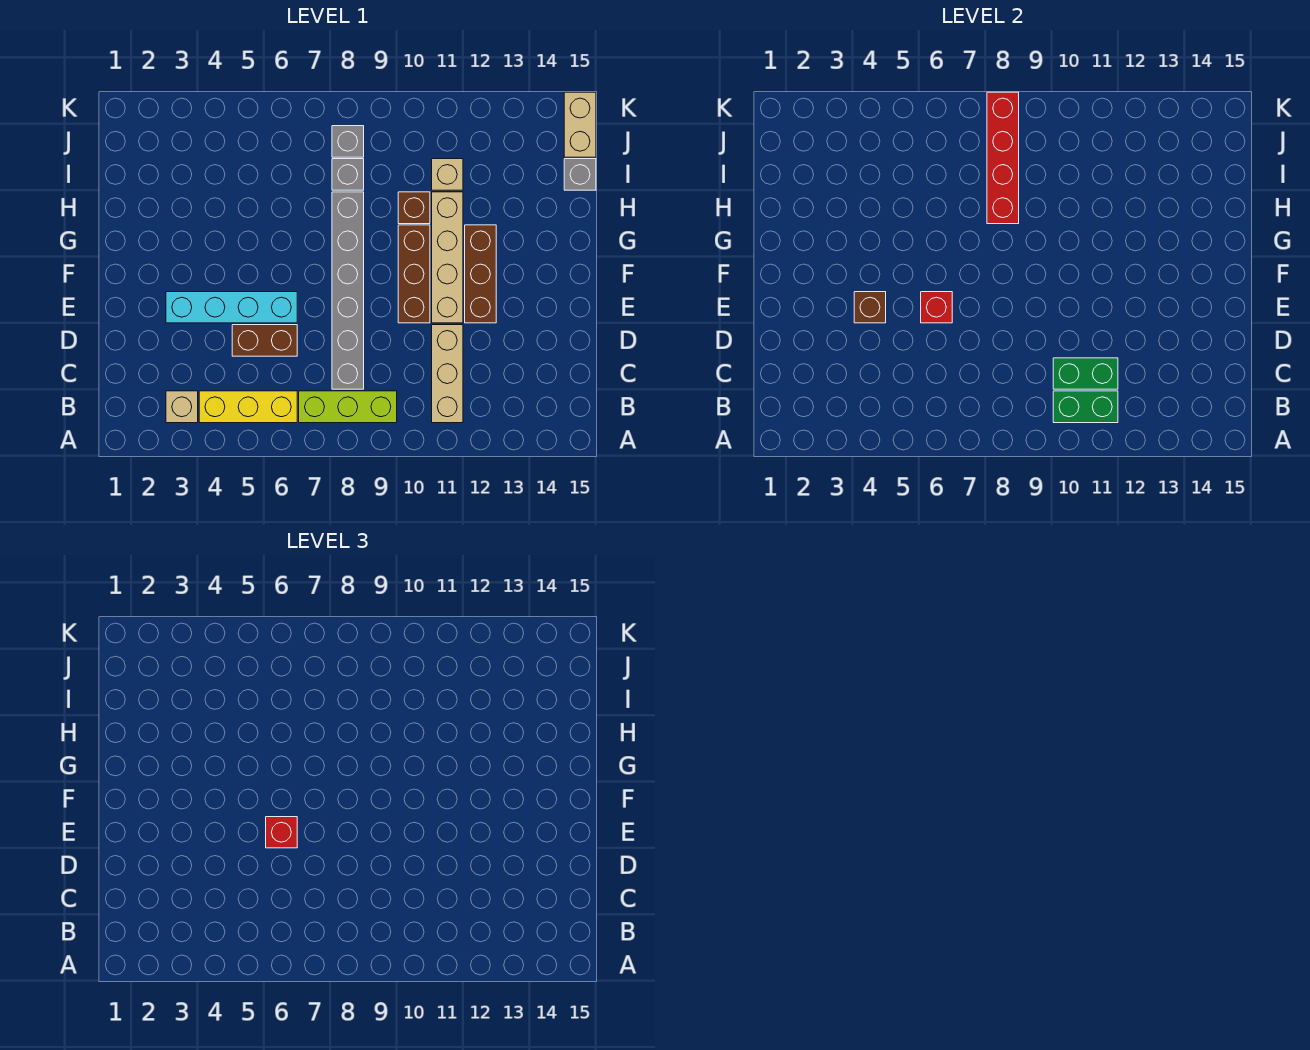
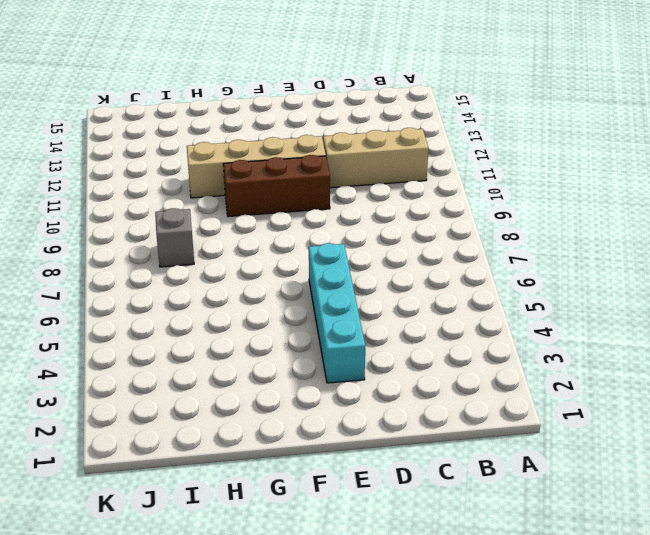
none -> tan brick B3 level 1
none -> yellow brick B4:B6 level 1
none -> lime brick B7:B9 level 1

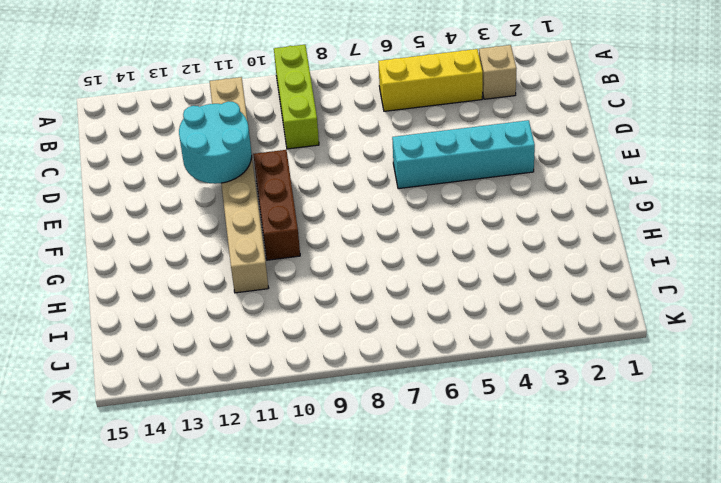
lime brick A9:C9 level 1 -> lime brick B7:B9 level 1
cyan round brick D11:E12 level 2 -> none
none -> grey brick C8:H8 level 1
none -> brown brick D5:D6 level 1
none -> brown brick E12:G12 level 1

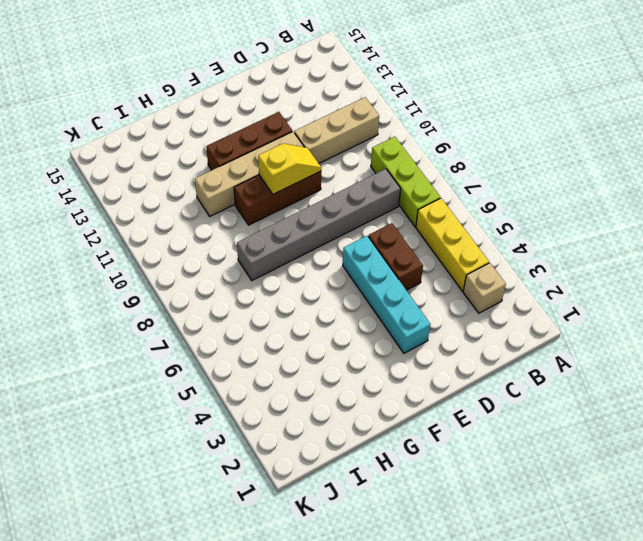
yellow slope E10:F10 level 2 top F -> none
none -> brown brick H10 level 1
none -> grey brick I8 level 1
none -> tan brick I11 level 1

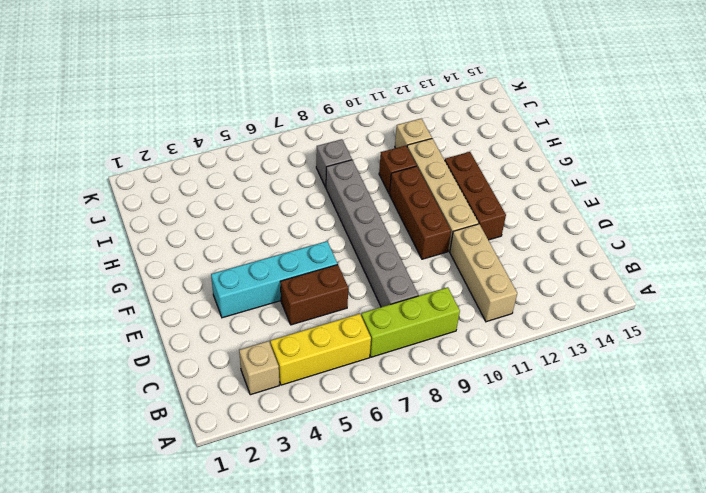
none -> grey brick I15 level 1
none -> grey brick J8 level 1
none -> tan brick J15:K15 level 1

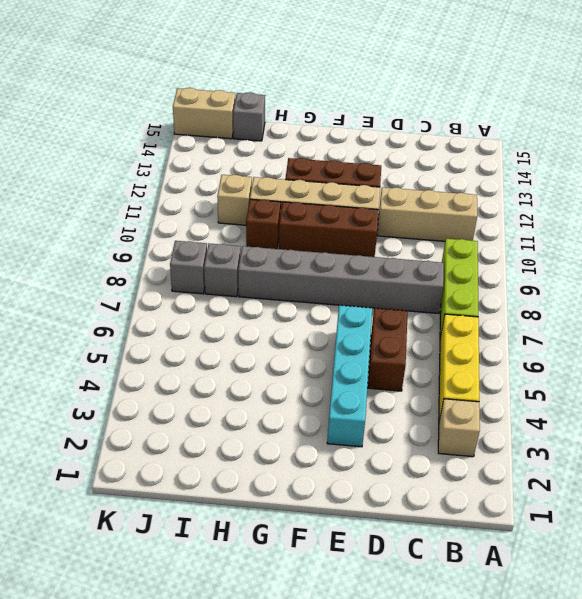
none -> green brick B10:B11 level 2
none -> green brick C10:C11 level 2
none -> brown brick E4 level 2

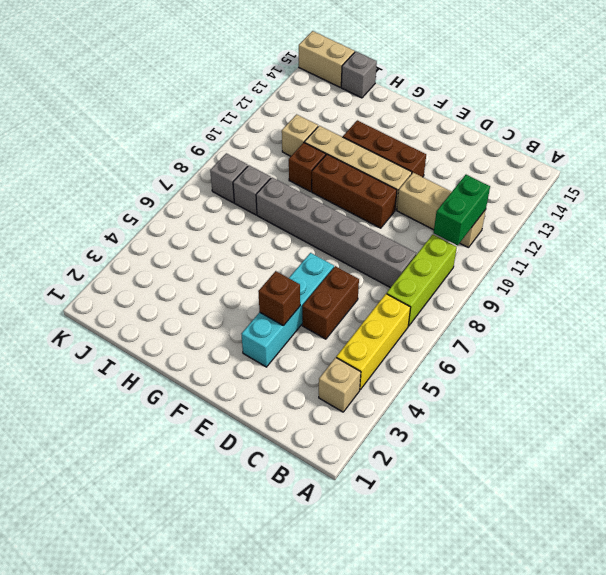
none -> green brick C10:C11 level 2
none -> red brick E6 level 2
none -> red brick H8:K8 level 2

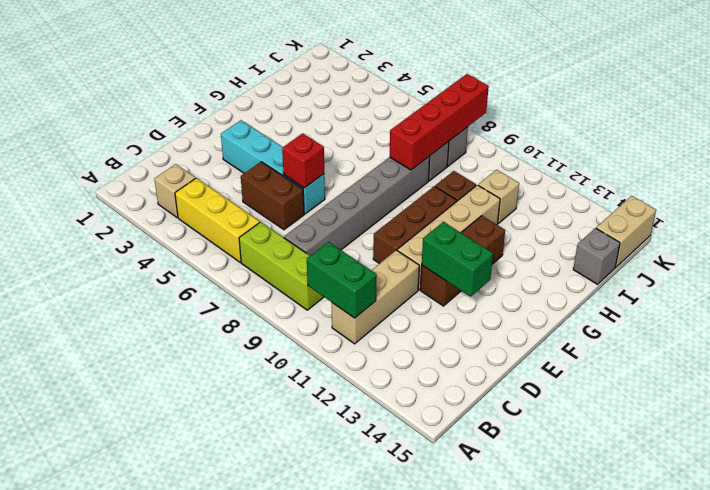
green brick E12:E13 level 2 -> green brick C10:C11 level 2
none -> brown brick E4 level 2
none -> red brick E6 level 3

